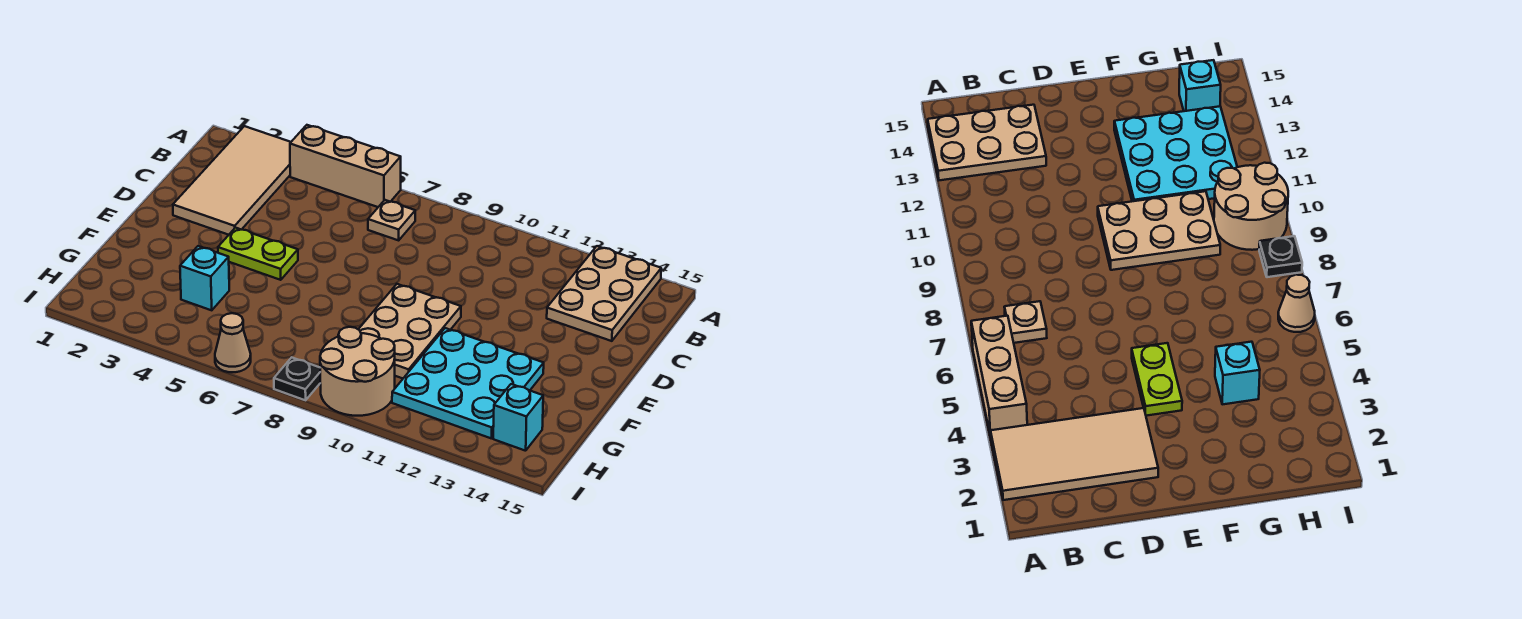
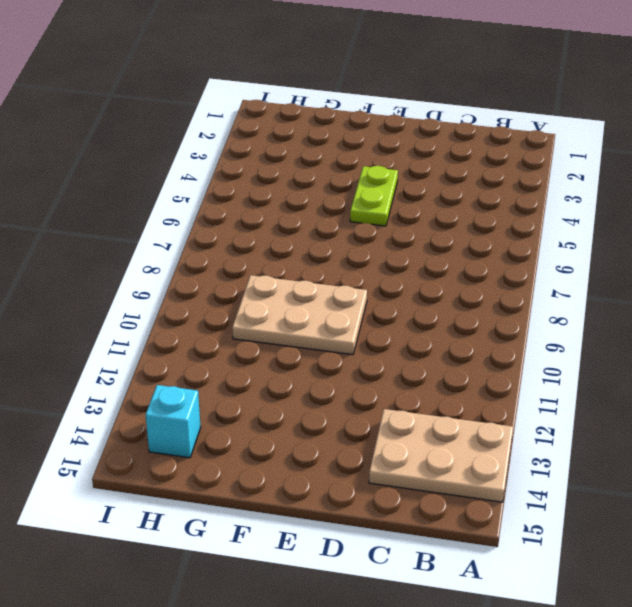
none -> tan tile A2:D3 level 1
none -> tan brick A4:A6 level 1
none -> tan plate B7 level 1

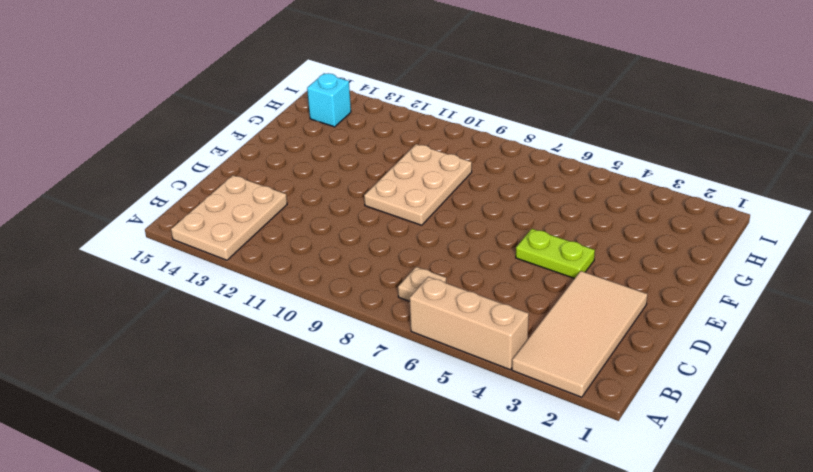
none -> cyan plate F11:H13 level 1
none -> cyan brick G4 level 1
none -> tan round brick H9:I10 level 1

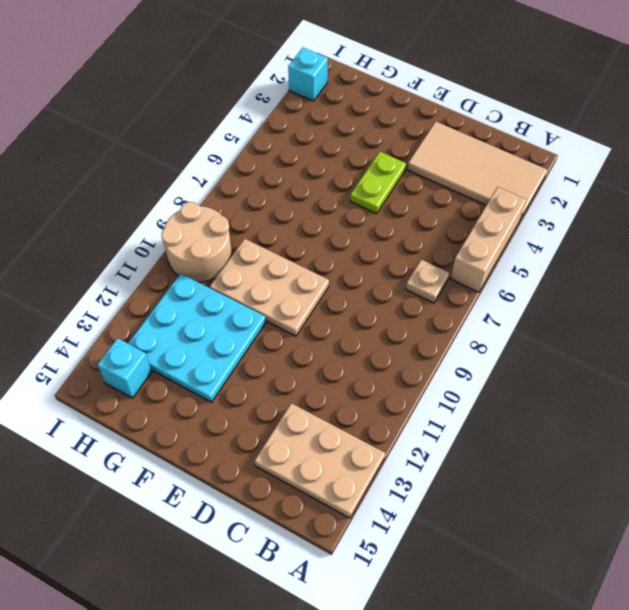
cyan brick I2 level 1 -> cyan brick G4 level 1
none -> tan cone I6 level 1
none -> black plate I8 level 1

